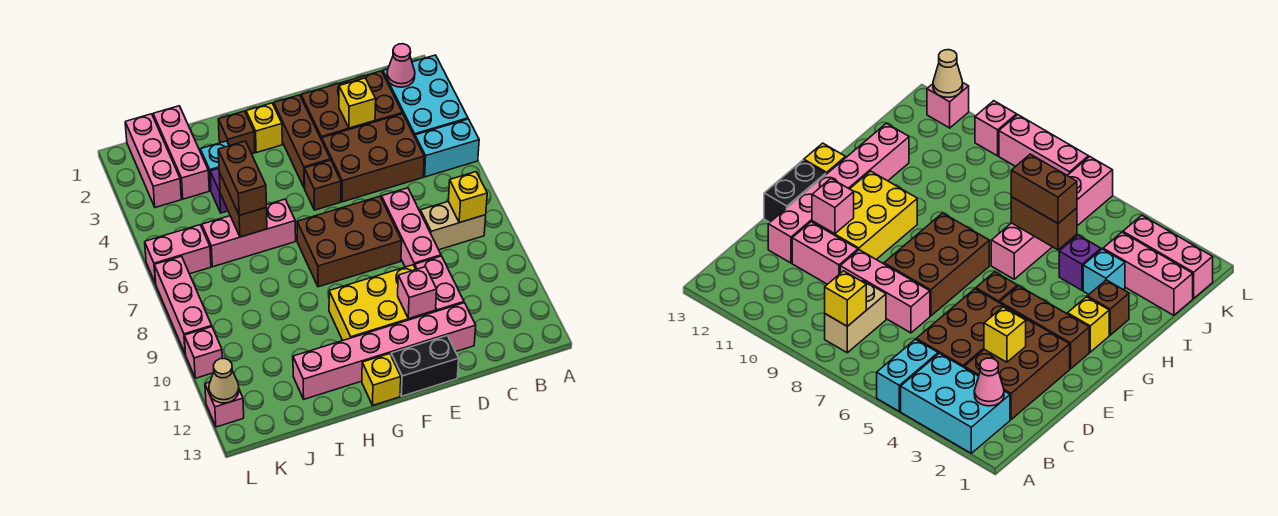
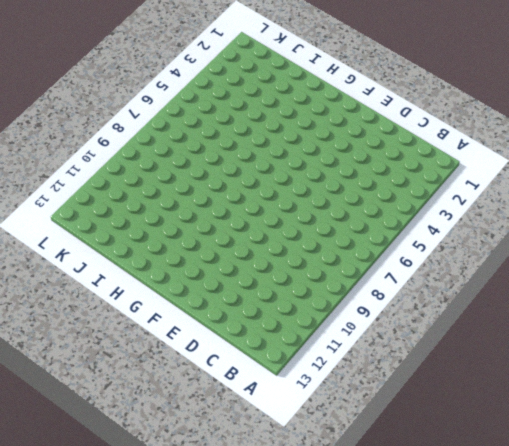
none -> cyan brick A2:B4 level 1
none -> cyan brick A5:B5 level 1
none -> tan brick B8:C8 level 1
none -> brown brick C2:E3 level 1

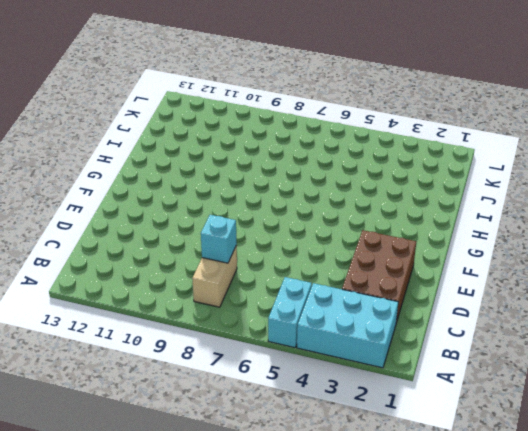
cyan brick C8 level 2 -> cyan brick I3 level 1
none -> brown brick C4:E5 level 1
none -> pink brick D7:D9 level 1
none -> pink brick D10:D11 level 1
none -> pink brick D12:I12 level 1

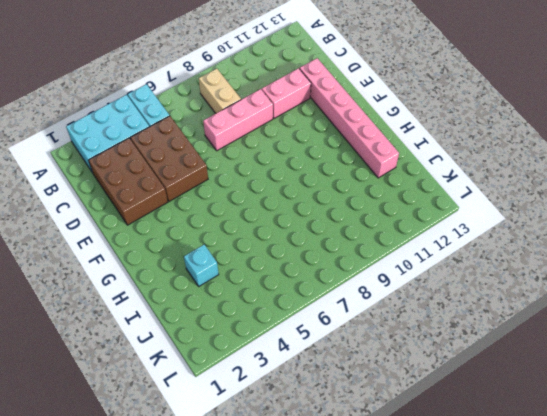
none -> brown brick E7:G8 level 1
none -> yellow brick E10:G11 level 1
none -> black brick E13:F13 level 1
none -> brown brick F2:F4 level 1

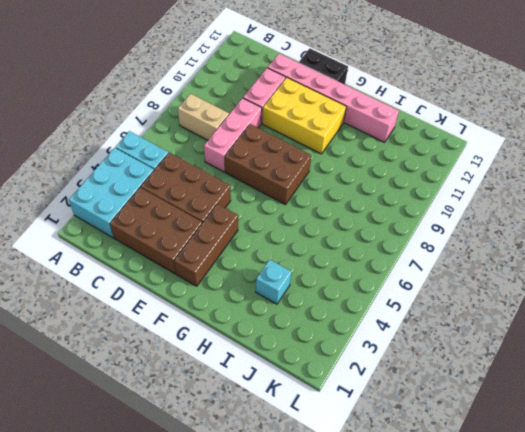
none -> brown brick F5 level 1
none -> yellow brick G2 level 1
none -> yellow brick G13 level 1
none -> brown brick H2 level 1

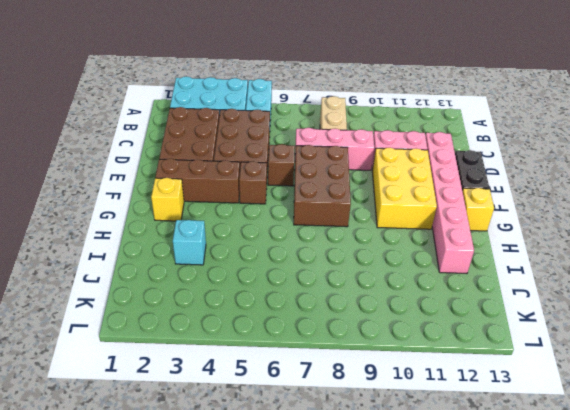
brown brick E6 level 1 -> brown brick H2 level 1
none -> pink brick H6:J6 level 1
none -> purple brick I4 level 1
none -> pink brick J1:J3 level 1
none -> pink brick K1:K3 level 1

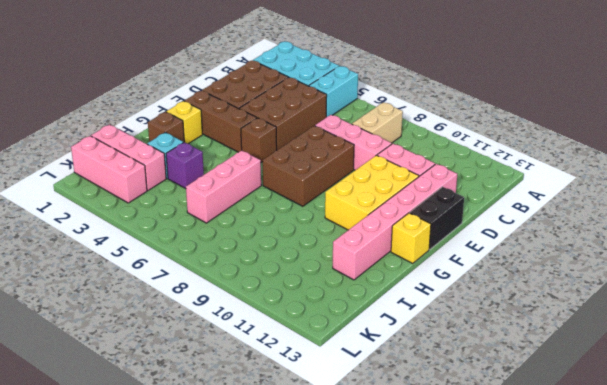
none -> pink brick K6:L6 level 1
none -> pink brick L7:L9 level 1
none -> pink brick L10 level 1
none -> pink brick L12 level 1

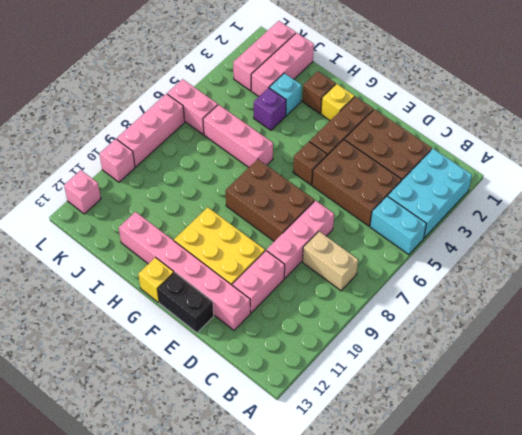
none -> pink cone B2 level 2
none -> yellow brick B8 level 2
none -> yellow brick D3 level 2
none -> pink brick E11 level 2

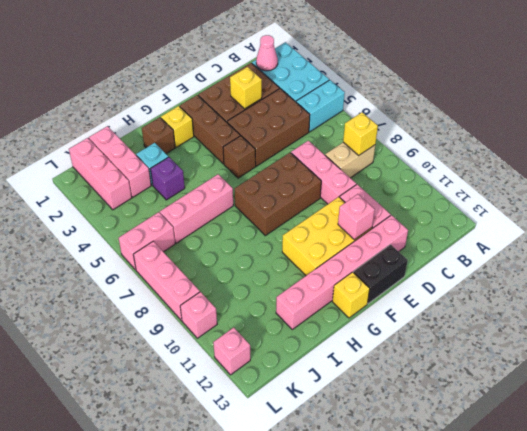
none -> brown brick I5:I6 level 2
none -> tan cone L12 level 2
none -> brown brick I5:I6 level 3

